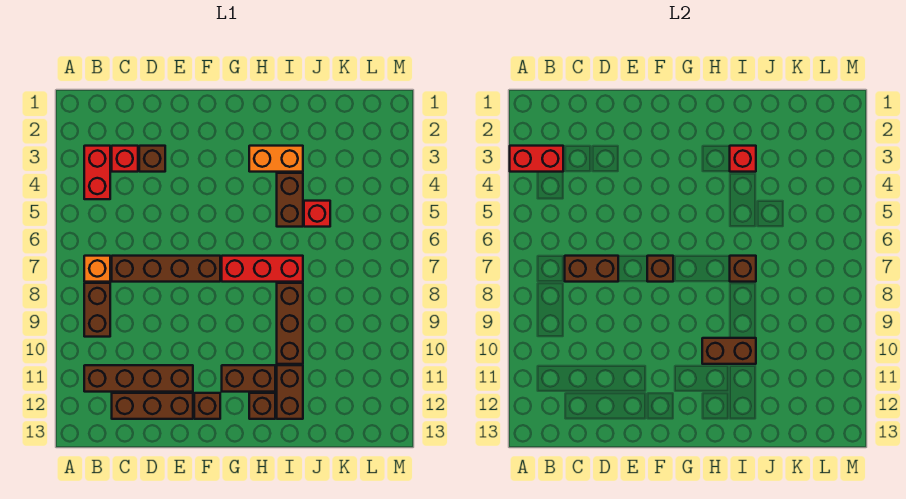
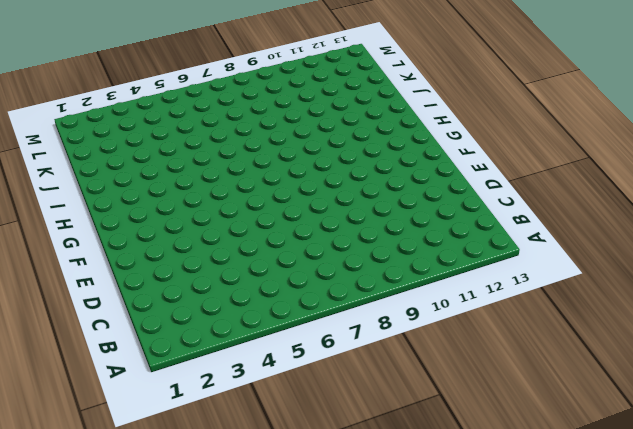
none -> red brick B3:B4 level 1
none -> orange brick B7 level 1
none -> brown brick B8:B9 level 1

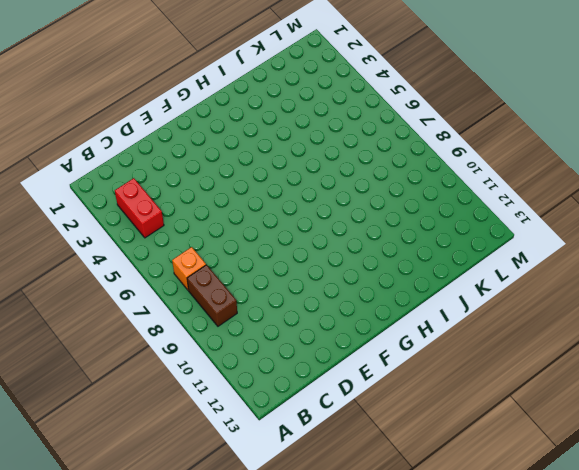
none -> brown brick B11:E11 level 1
none -> red brick C3 level 1
none -> brown brick C7:F7 level 1

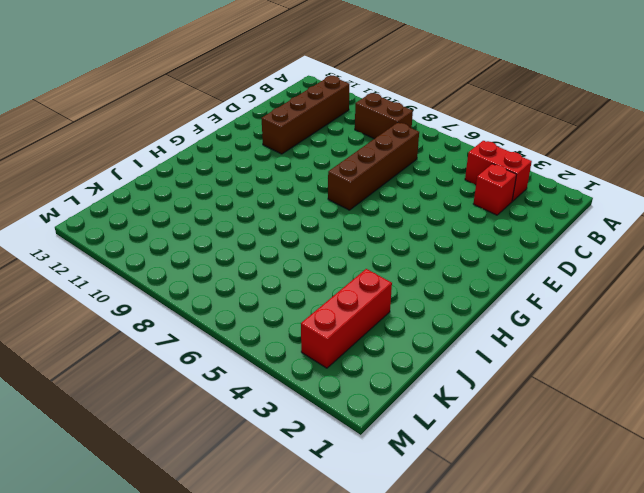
red brick J3:L3 level 1 -> red brick G7:I7 level 1
none -> orange brick B7 level 1
none -> brown brick C12:E12 level 1
none -> brown brick D3 level 1

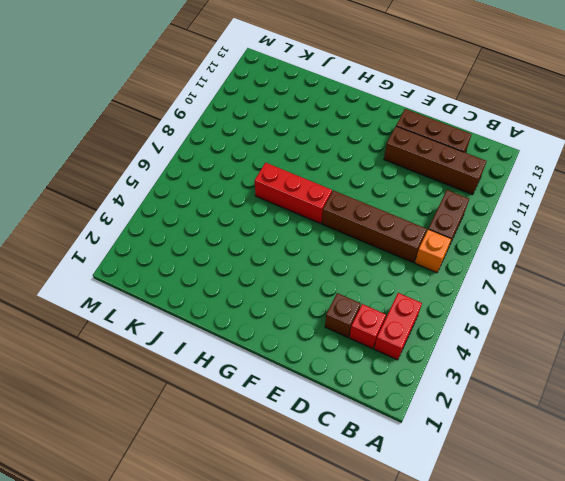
none -> brown brick F12 level 1
none -> brown brick G11:H11 level 1
none -> orange brick H3:I3 level 1

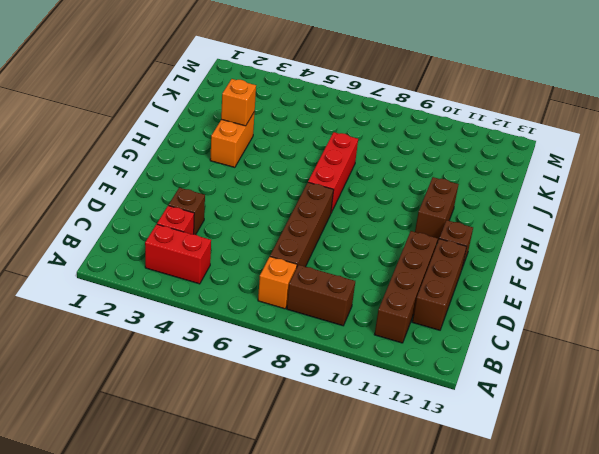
orange brick I3 level 2 -> red brick I3 level 2
none -> brown brick H12 level 1
none -> brown brick I4:I5 level 1
none -> brown brick I8:I10 level 1

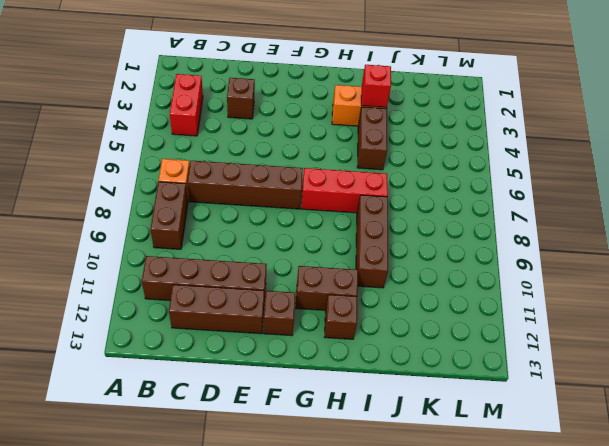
none -> red brick C3 level 1
none -> brown brick I11:I12 level 1
none -> red brick J5 level 1

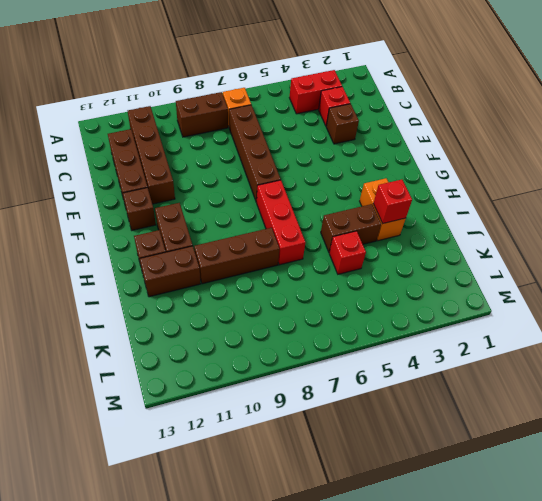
none -> red brick A3:B3 level 2
none -> brown brick C7:D7 level 2
none -> brown brick F7 level 2

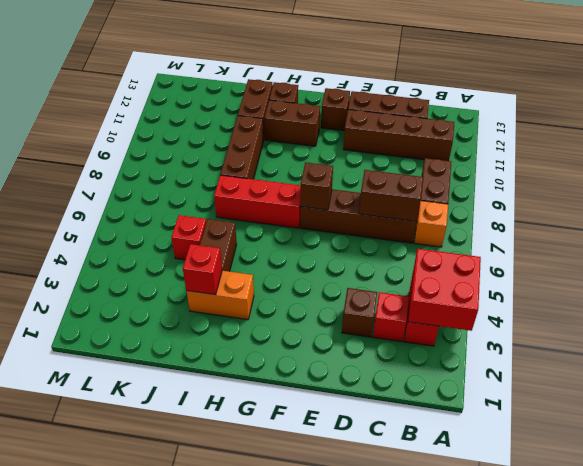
red brick A3:B4 level 2 -> red brick A3:B3 level 2
none -> brown brick H10:I10 level 2
none -> brown brick I7 level 2

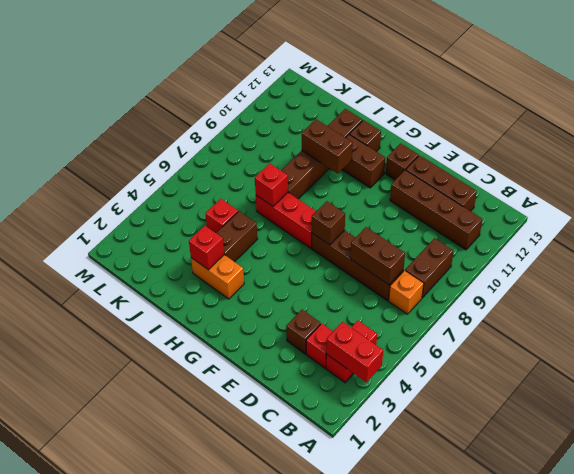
red brick I7 level 2 -> brown brick I7 level 2

